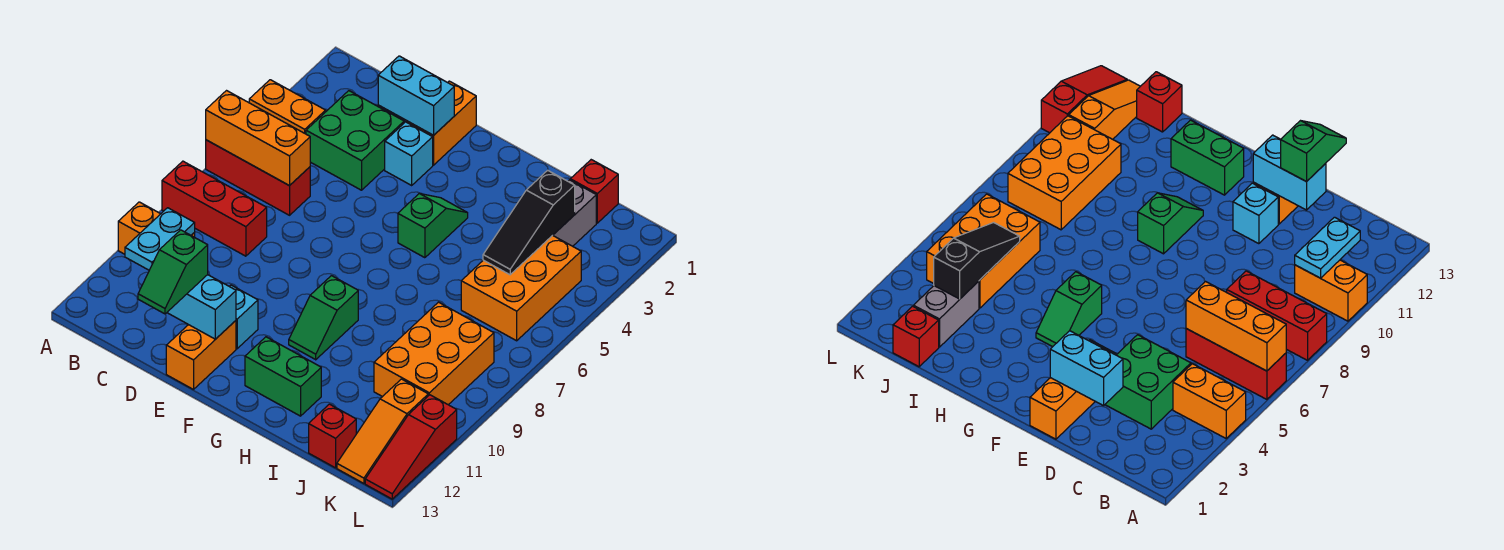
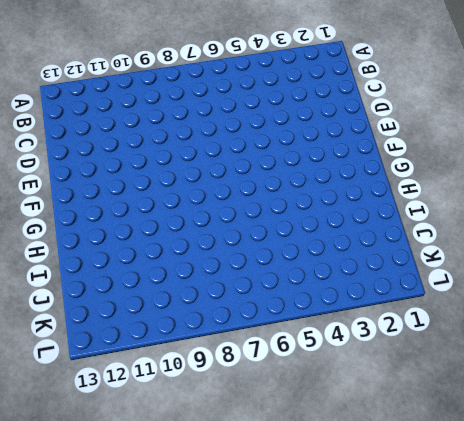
none -> orange brick A4:B4 level 1
none -> red brick A6:C6 level 1
none -> red brick A8:C8 level 1

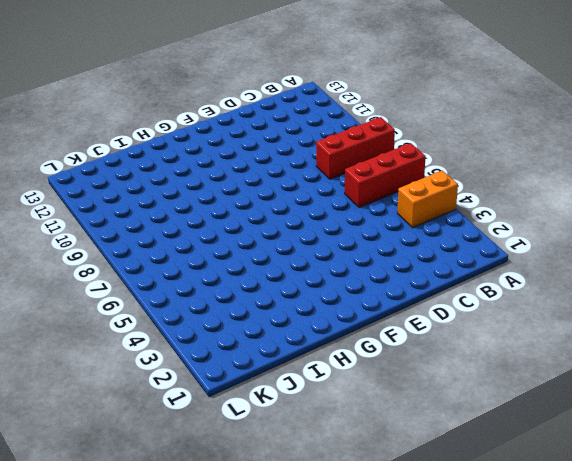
none -> orange brick A10:B10 level 1
none -> green brick C3:D4 level 1
none -> orange brick E1:E2 level 1

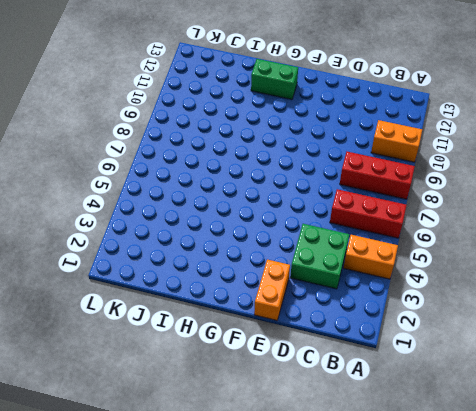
none -> cyan brick E3 level 1
none -> cyan brick E11 level 1
none -> orange brick E12:E13 level 1

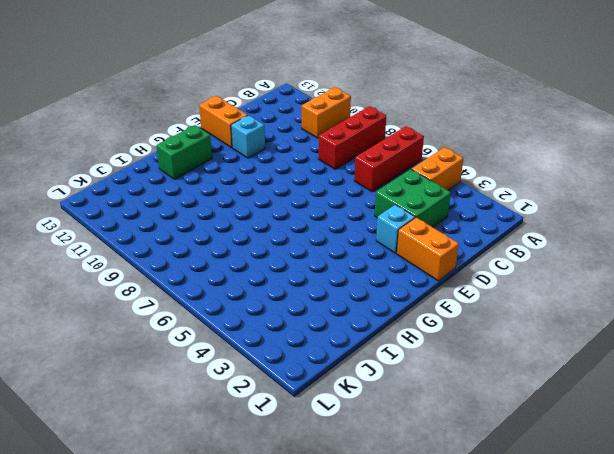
none -> green slope G4:G5 level 1 top 5
none -> green slope G9:G10 level 1 top 9
none -> red brick J1 level 1

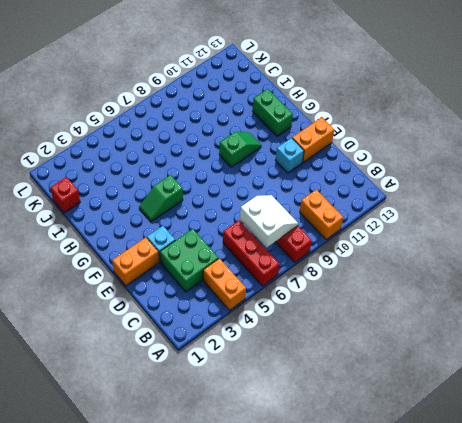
white slope B7:C8 level 2 top 7 -> none
none -> grey brick J2:J3 level 1
none -> orange brick J4:K6 level 1
none -> orange brick J8:K10 level 1

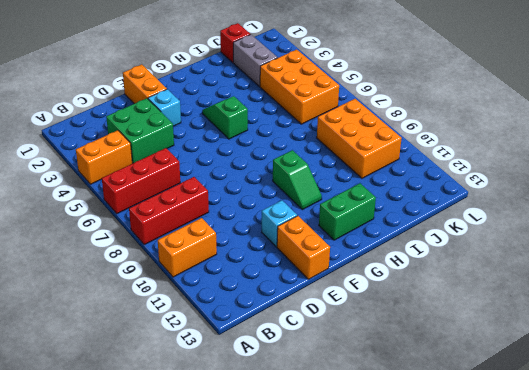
none -> red brick J13 level 1
none -> orange slope K11:K13 level 1 top 11
none -> red slope L11:L13 level 1 top 11

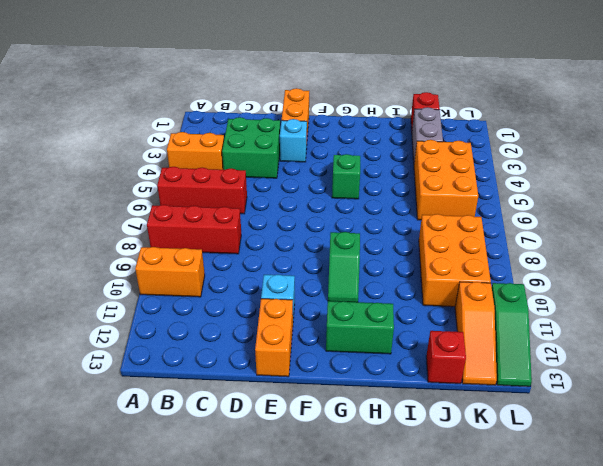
green slope L11:L13 level 1 top 11 -> red slope L11:L13 level 1 top 11
none -> orange brick A6:C6 level 2
none -> cyan plate B10:B11 level 2
none -> cyan brick D2:E2 level 2

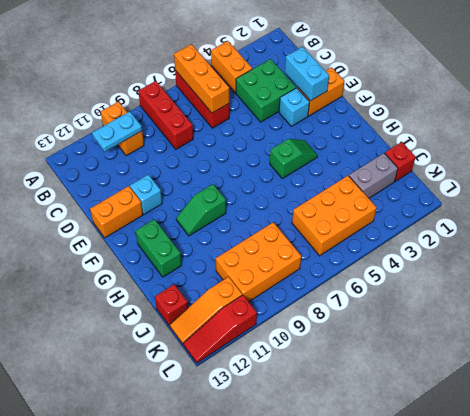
none -> cyan brick D12:E12 level 2
none -> black slope J3:J5 level 2 top 3
none -> green slope D12:D13 level 3 top 12

